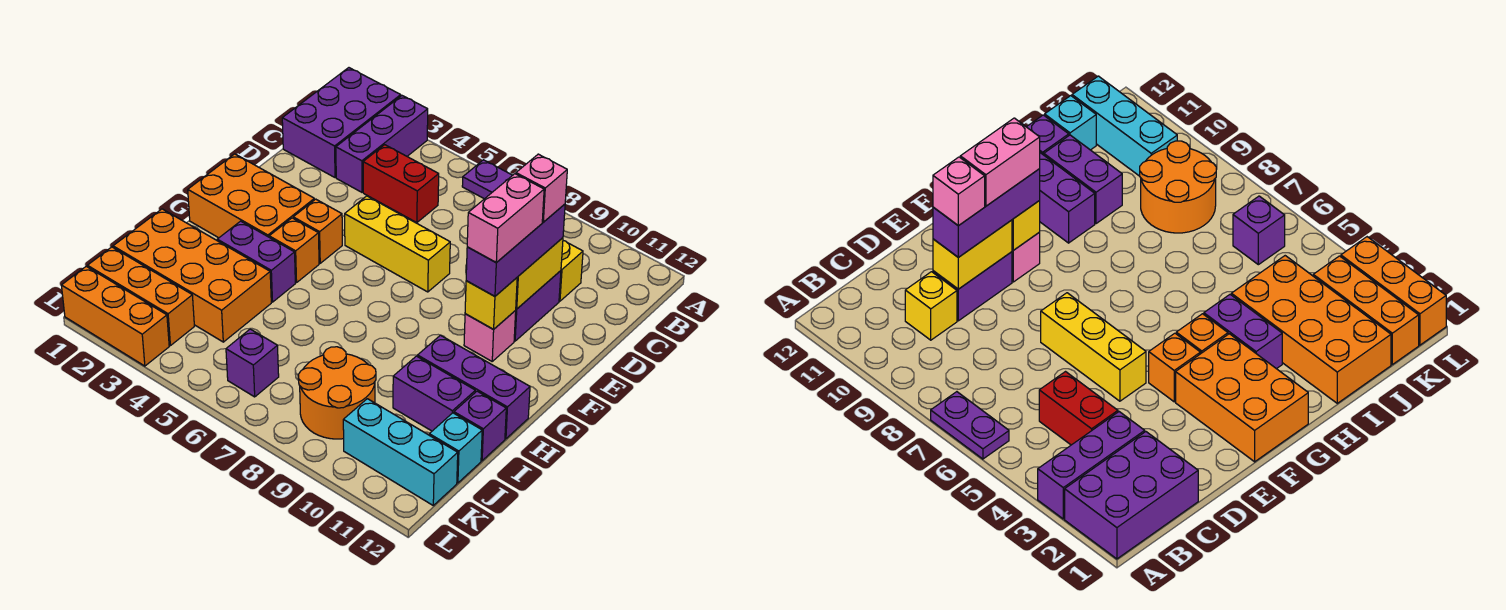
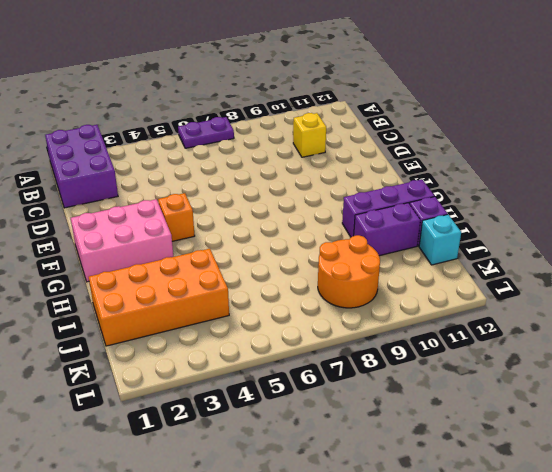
pink brick F1:G3 level 1 -> orange brick F1:G3 level 1
none -> purple brick A3:C3 level 1
none -> red brick C4:C5 level 1
none -> purple brick D10:E10 level 1

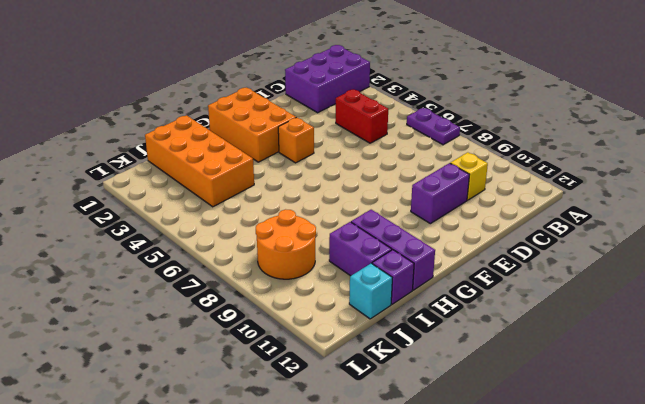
none -> purple brick A3:C3 level 1
none -> yellow brick E5:E7 level 1
none -> pink brick F10 level 1

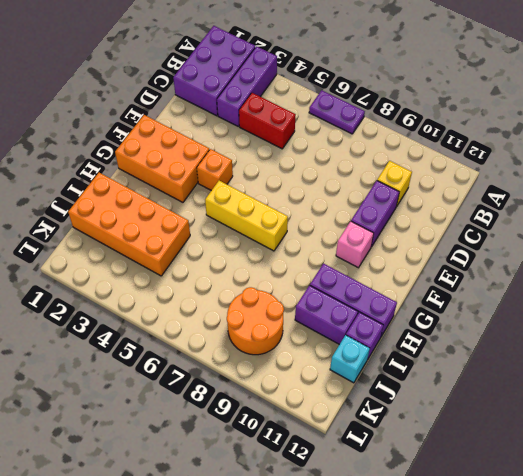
yellow brick G5:G7 level 1 -> yellow brick E5:E7 level 1
none -> orange brick G4 level 1
none -> purple brick H3:H4 level 1
none -> orange brick K1:K3 level 1

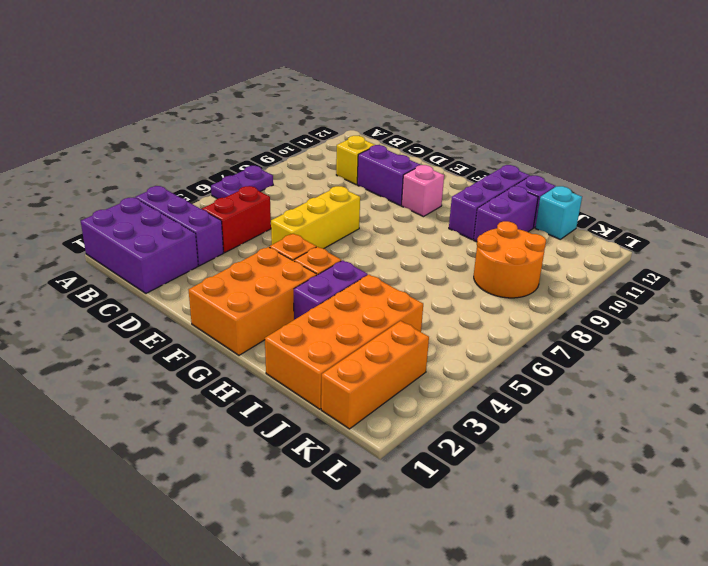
none -> purple brick K6 level 1
none -> cyan brick K10:K12 level 1
none -> orange brick L1:L3 level 1

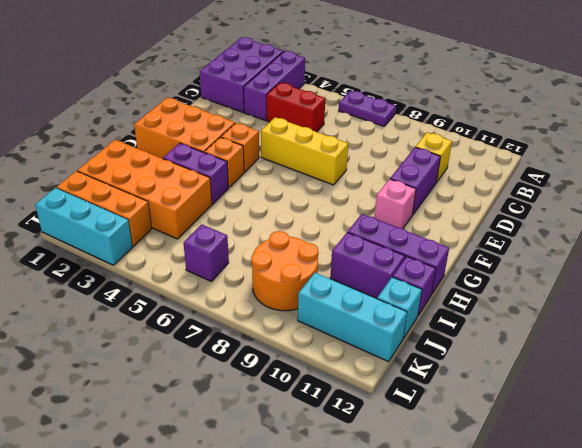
cyan brick L1:L3 level 1 -> orange brick L1:L3 level 1
none -> yellow brick D10:E10 level 2
none -> yellow brick F10 level 2
none -> purple brick D10:F10 level 3

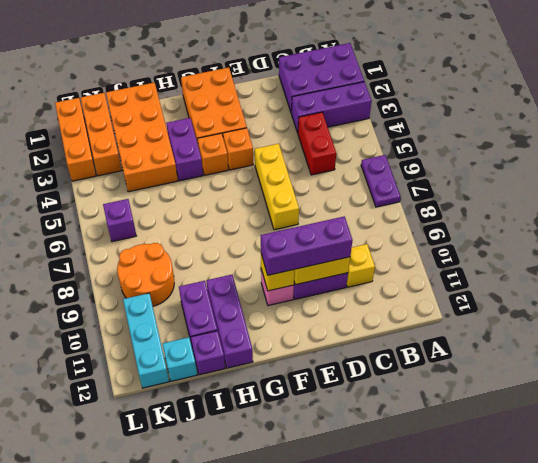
none -> pink brick D10 level 4
none -> pink brick E10:F10 level 4

